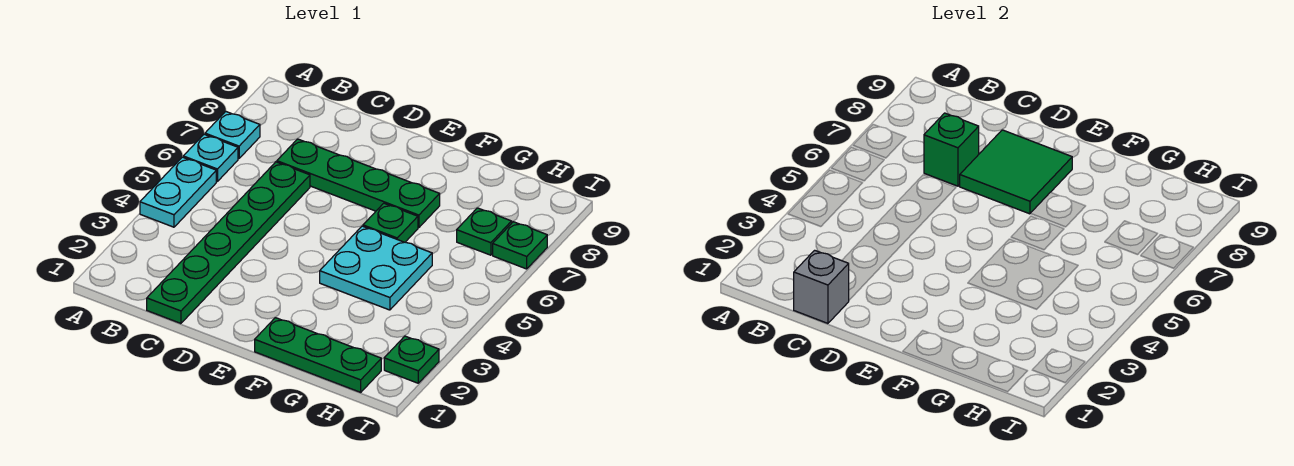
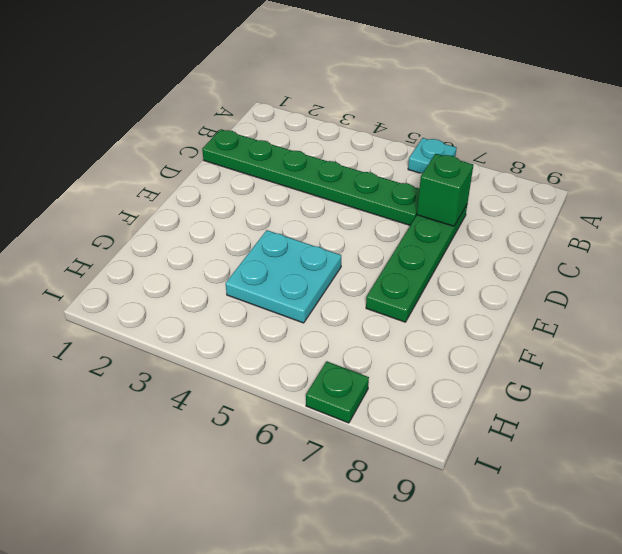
none -> cyan plate A4:A5 level 1
none -> cyan plate A7 level 1
none -> green plate F1:H1 level 1

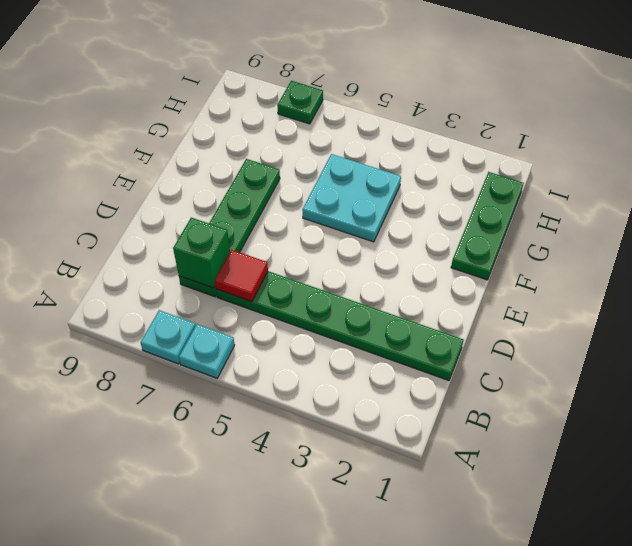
red tile C6 level 2 -> none
none -> cyan plate A4:A5 level 1
none -> green plate F6 level 1
none -> green plate H7 level 1

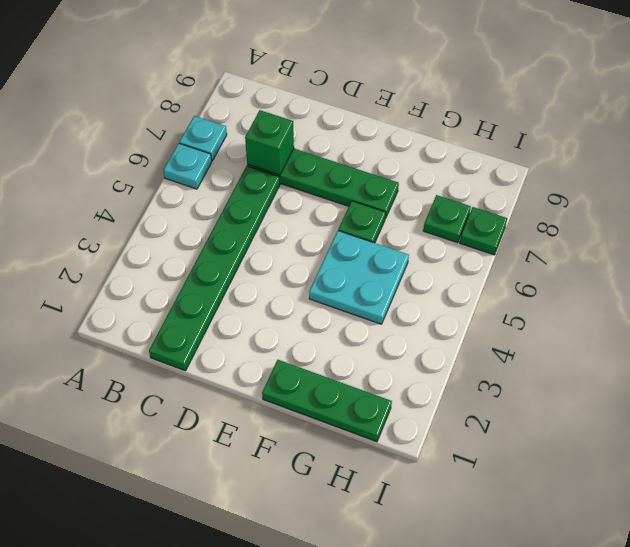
none -> cyan plate A4:A5 level 1
none -> green plate I2 level 1
none -> grey brick C1 level 2

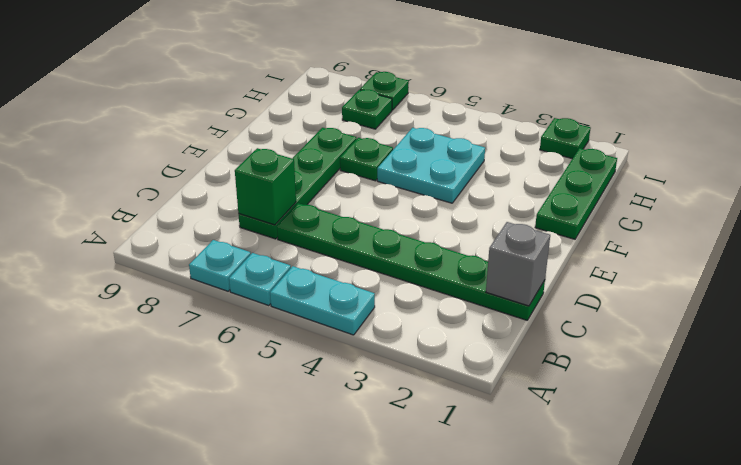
none -> green tile D7:E8 level 2

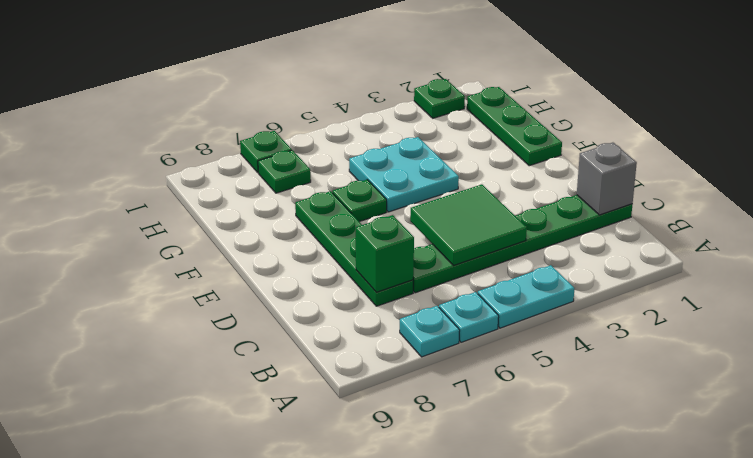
green tile C4:D5 level 2 -> green tile D7:E8 level 2

